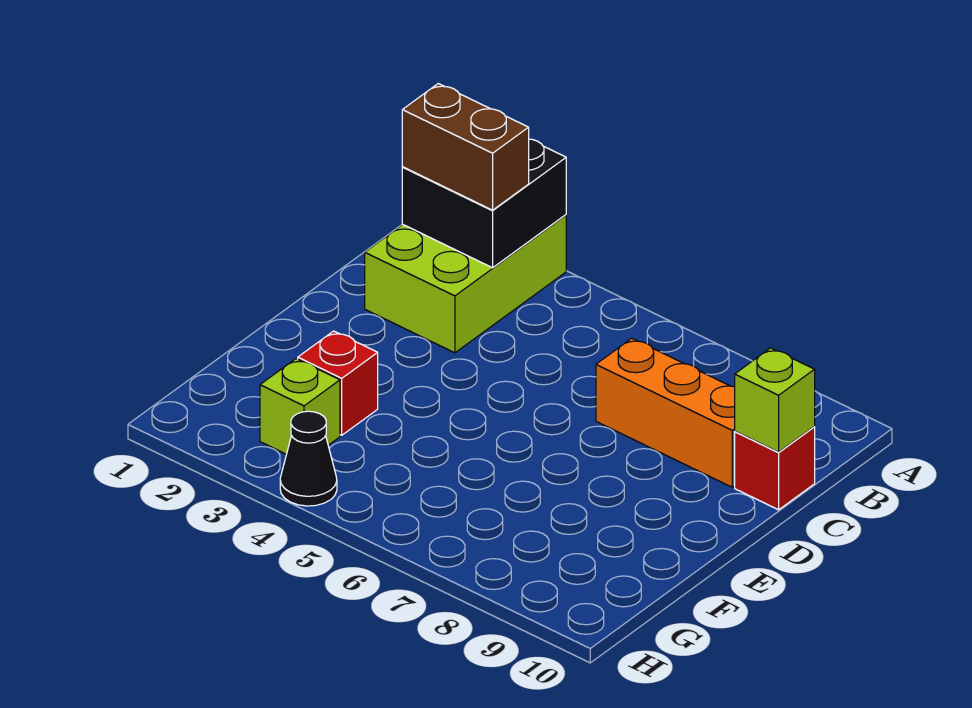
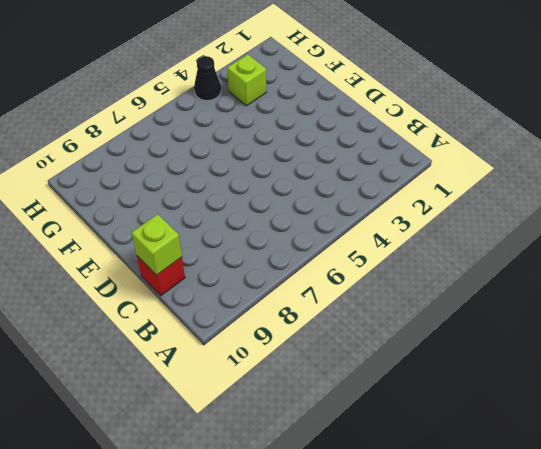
none -> lime brick A2:C3 level 1
none -> orange brick C7:C9 level 1

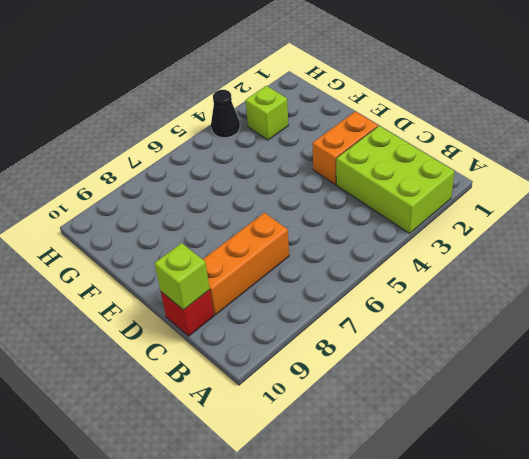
orange brick D2:D3 level 1 -> none
none -> red brick F3 level 1
none -> black brick A2:B3 level 2

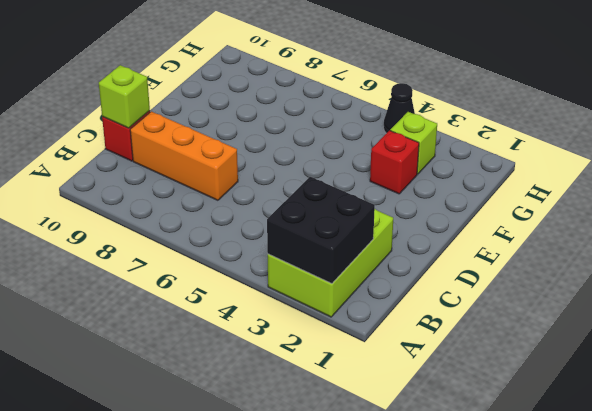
none -> brown brick B2:B3 level 3

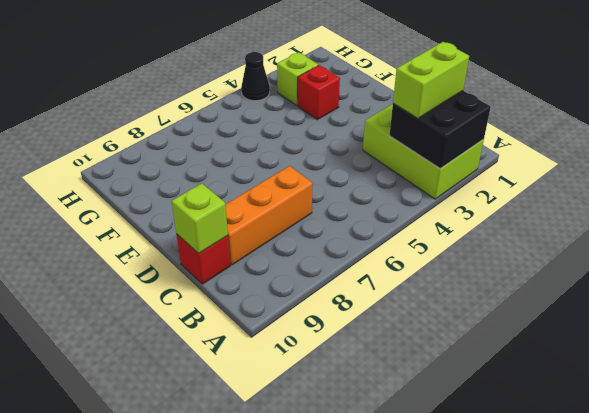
lime brick B2:B3 level 3 -> brown brick B2:B3 level 3

